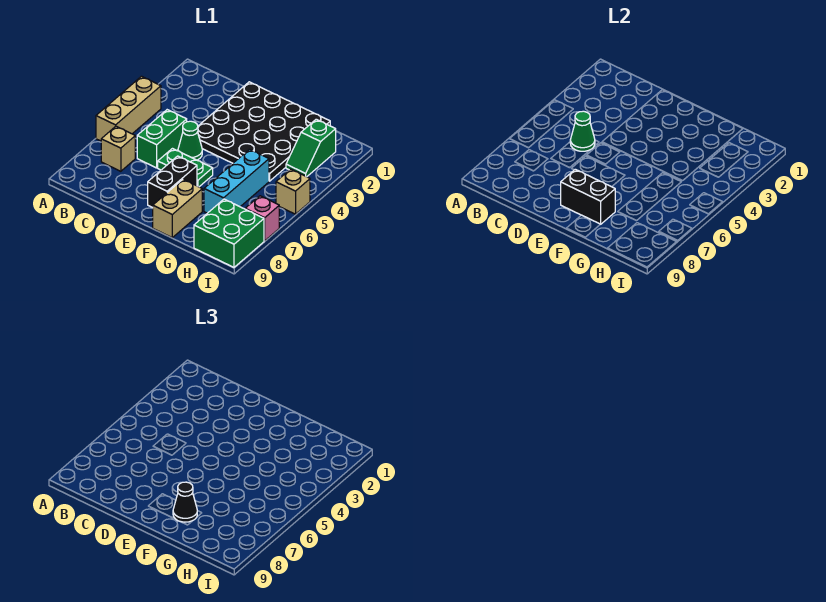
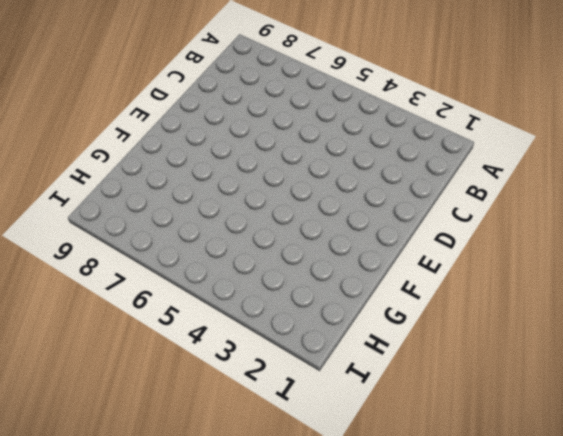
none -> tan brick A4:A6 level 1
none -> tan brick B7 level 1
none -> green brick C5:C6 level 1

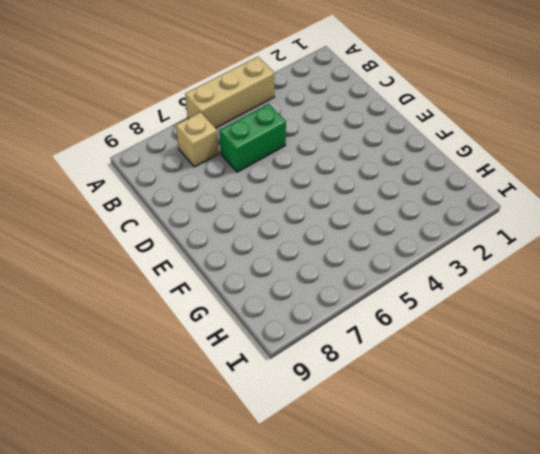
none -> black plate D1:G4 level 1
none -> green cone D5 level 1
none -> green plate D6:E6 level 1

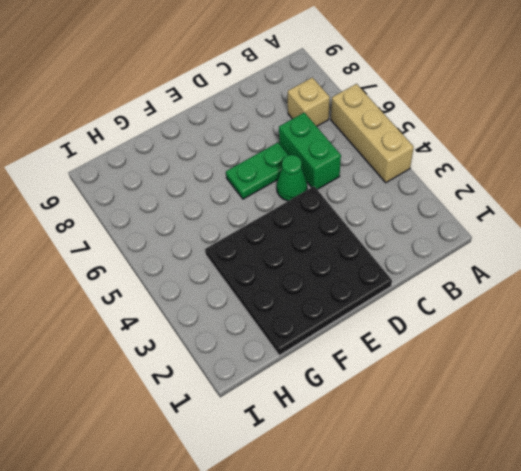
none -> black brick E7:E8 level 1
none -> tan brick F8:F9 level 1
none -> cyan brick G5:G7 level 1

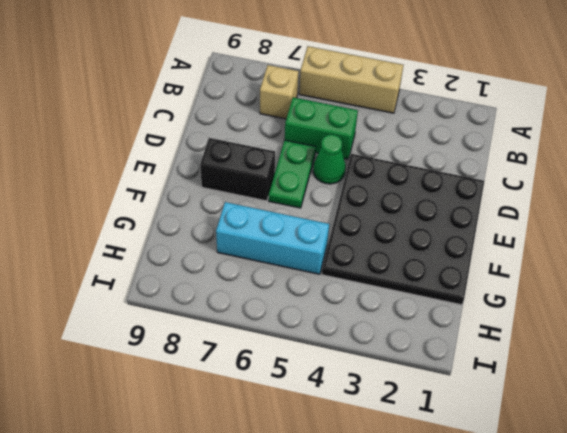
none -> tan brick F8:F9 level 1
none -> green slope H2:H3 level 1 top 2
none -> green brick H8:I9 level 1

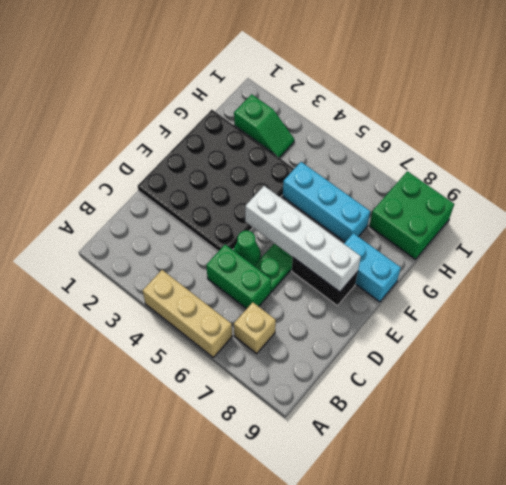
white brick E5:E8 level 2 -> black brick E8:F8 level 2
cyan brick F8:F9 level 1 -> tan brick F8:F9 level 1
none -> tan brick I5 level 1
none -> pink brick I7 level 1
none -> green cone C5 level 2

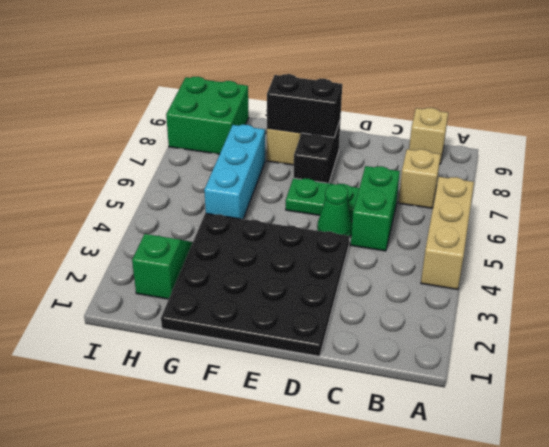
tan brick B9 level 1 -> tan brick I5 level 1
none -> pink brick I7 level 1
none -> green cone C5 level 2
none -> black cone F8 level 3

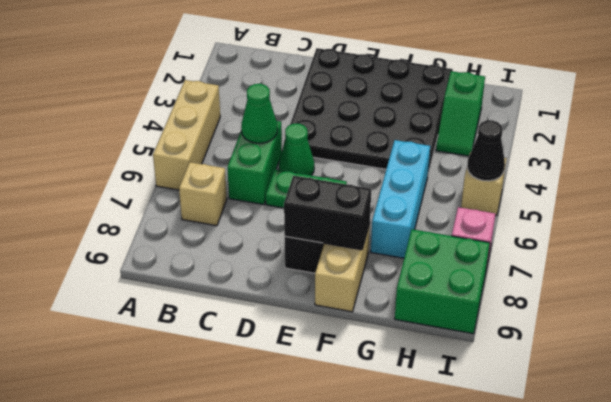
black cone I5 level 2 -> black cone F8 level 3

